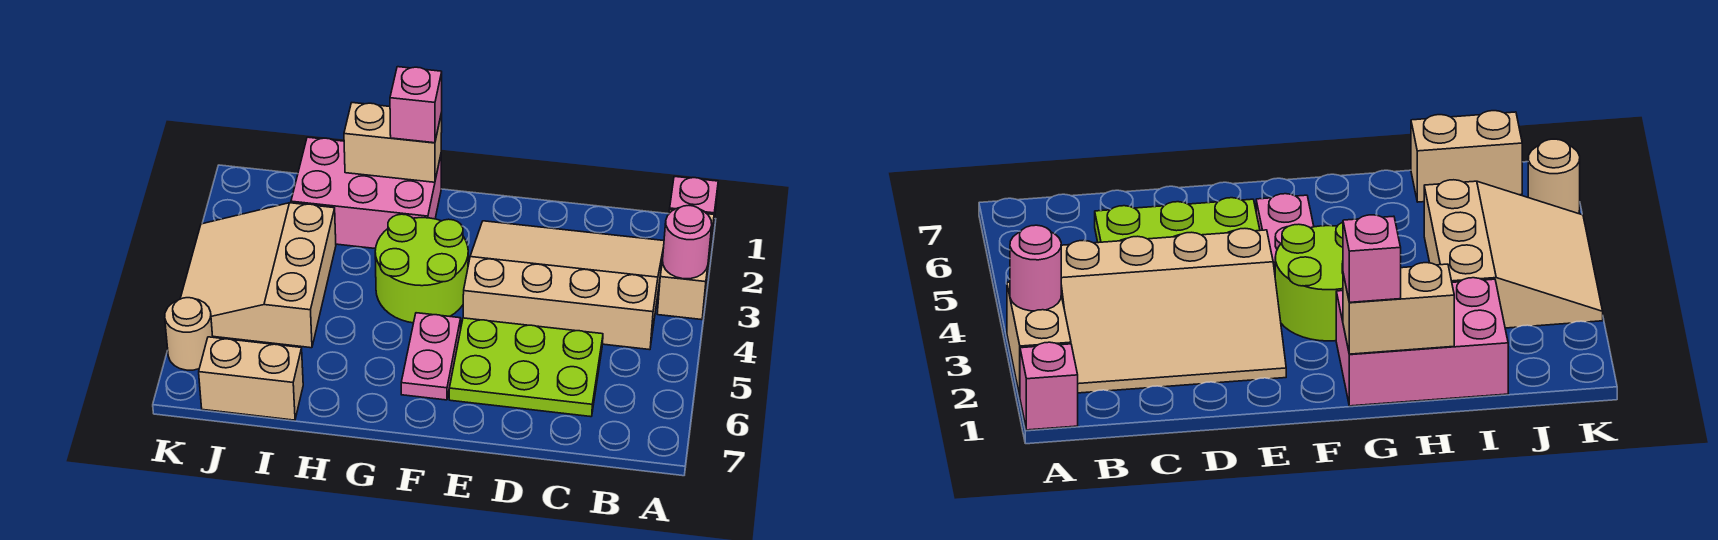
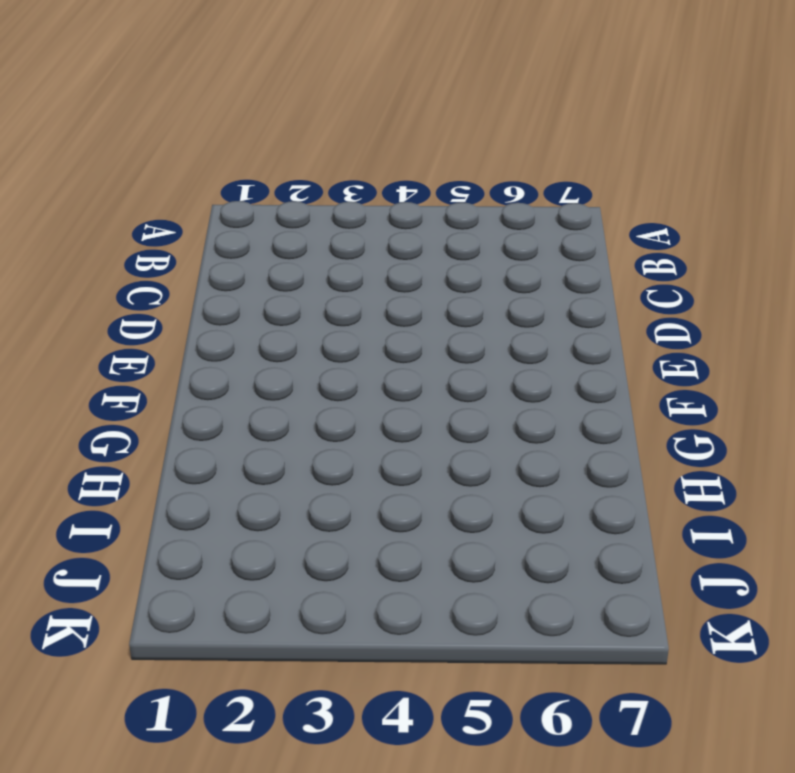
none -> pink brick A1 level 1
none -> tan brick A2:A3 level 1
none -> tan slope B2:E4 level 1 top 4

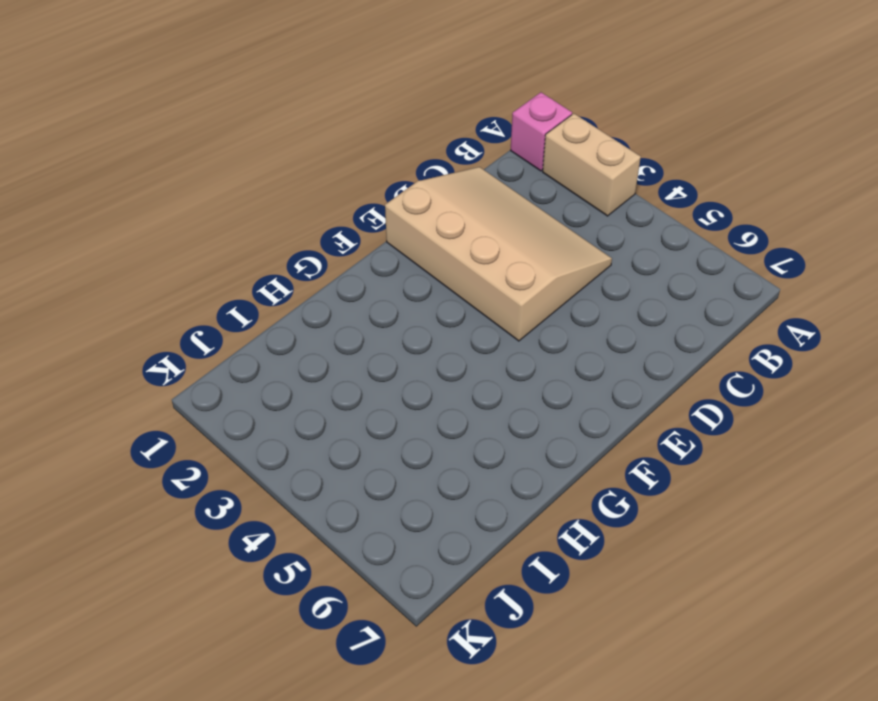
tan slope C1:E4 level 1 top E -> tan slope B2:E4 level 1 top 4
none -> lime plate C5:E6 level 1
none -> lime round brick F3:G4 level 1
none -> pink plate F5:F6 level 1

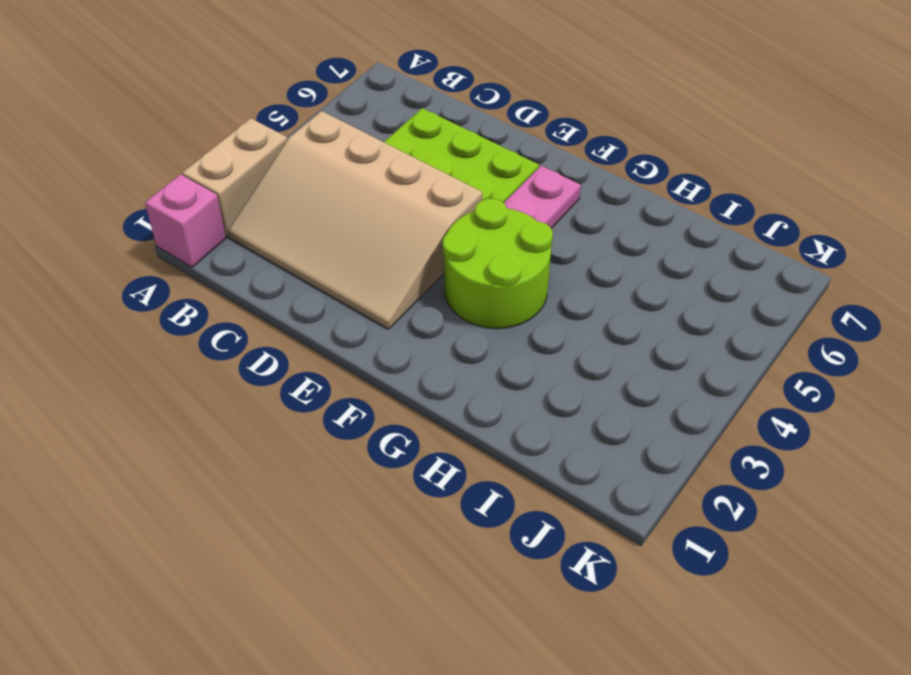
none -> pink brick G1:I2 level 1
none -> tan slope I3:K5 level 1 top I
none -> tan brick I7:J7 level 1

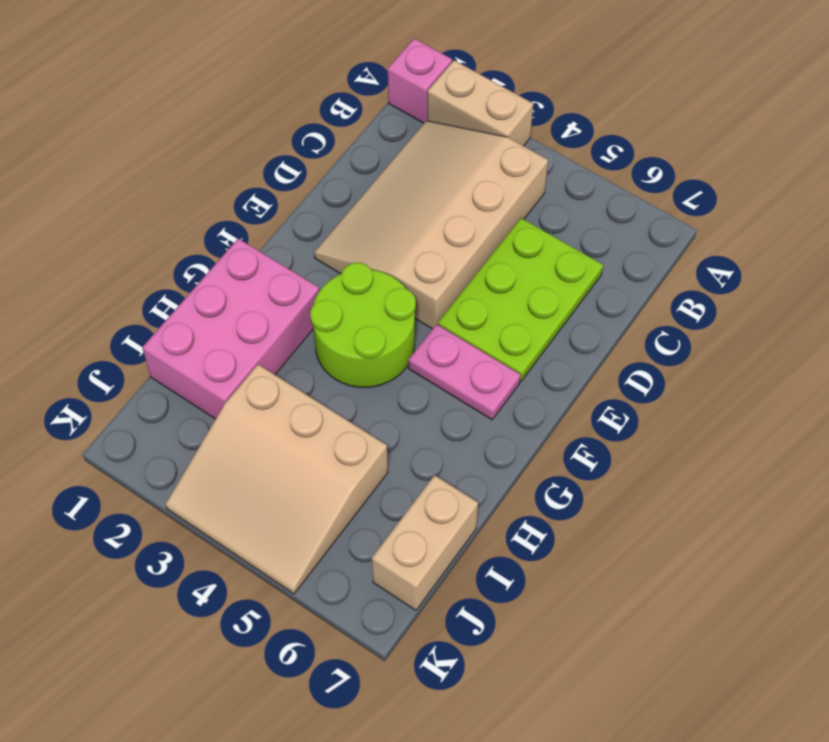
none -> tan round brick K6 level 1
none -> pink round brick A3 level 2
none -> tan brick G1:H1 level 2

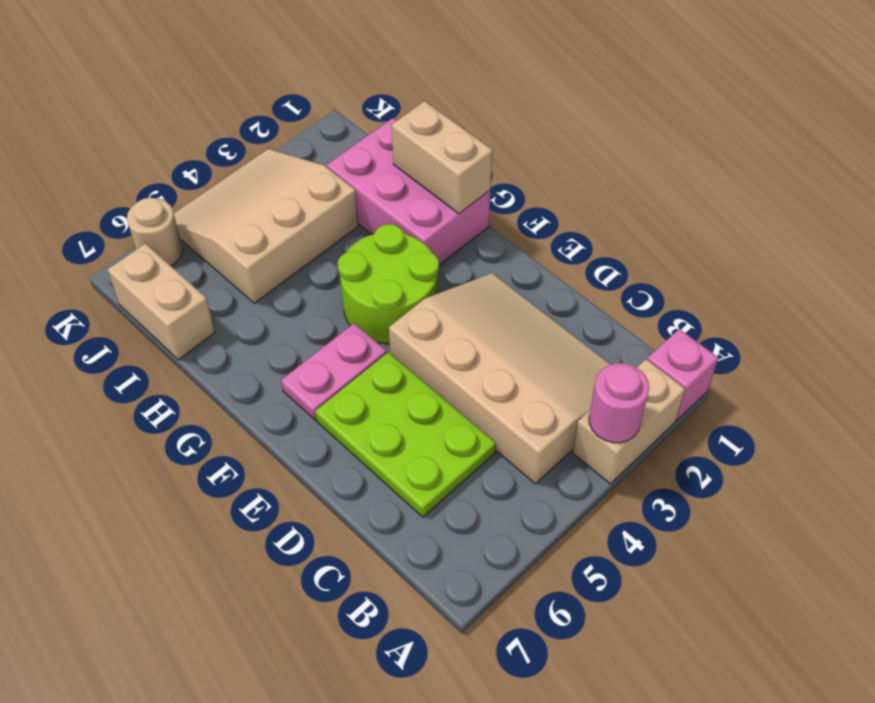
none -> pink brick G1 level 3

